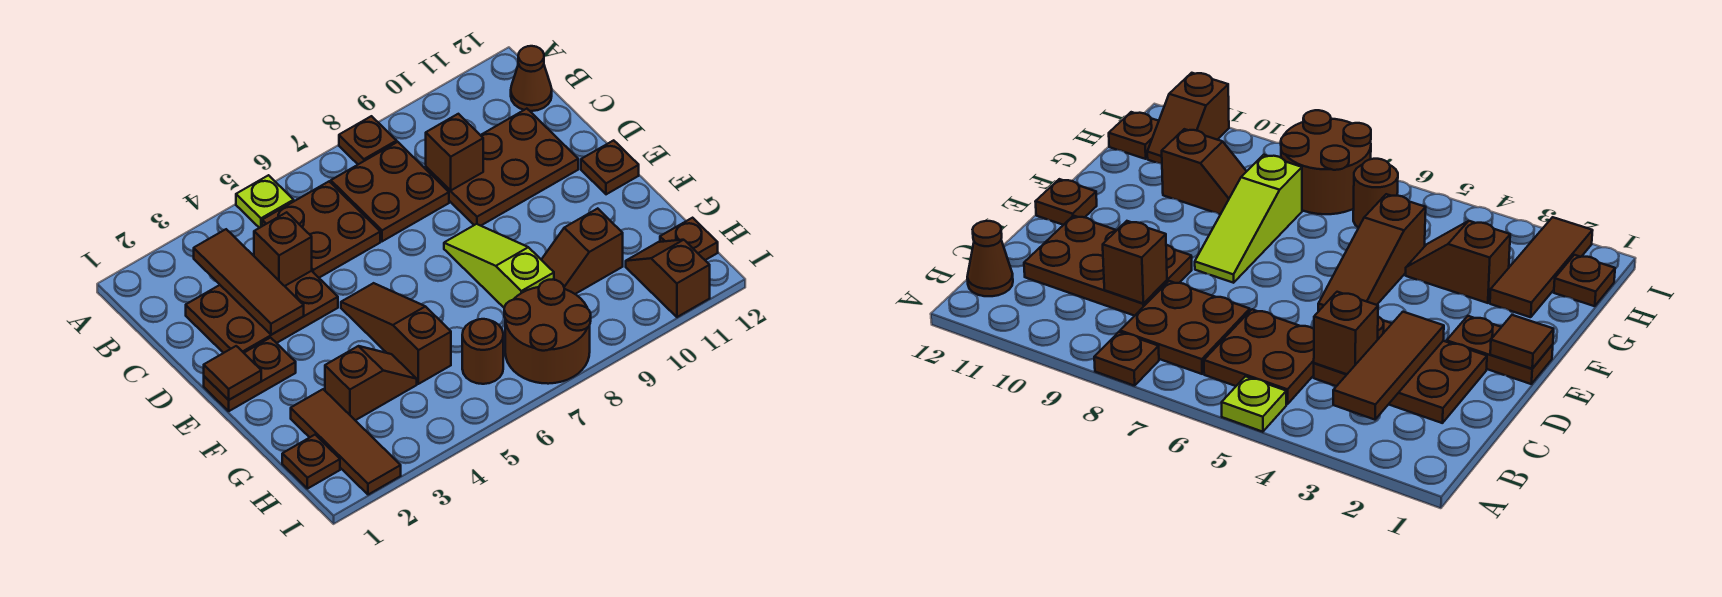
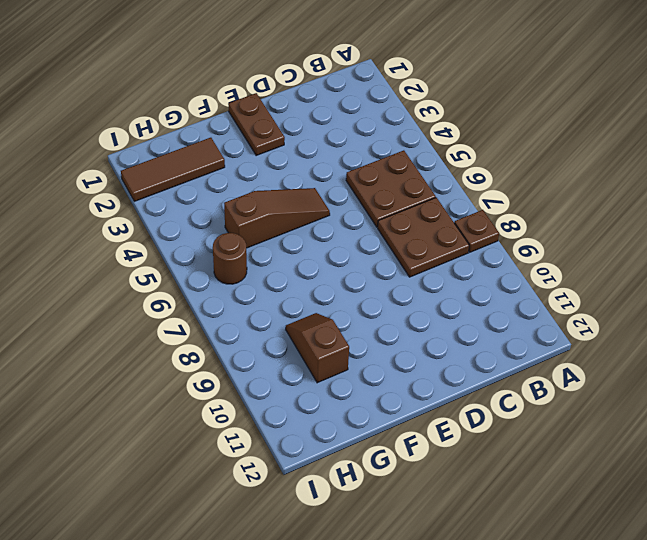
none -> lime plate A5 level 1
none -> brown cone B12 level 1
none -> brown plate C2:D4 level 1

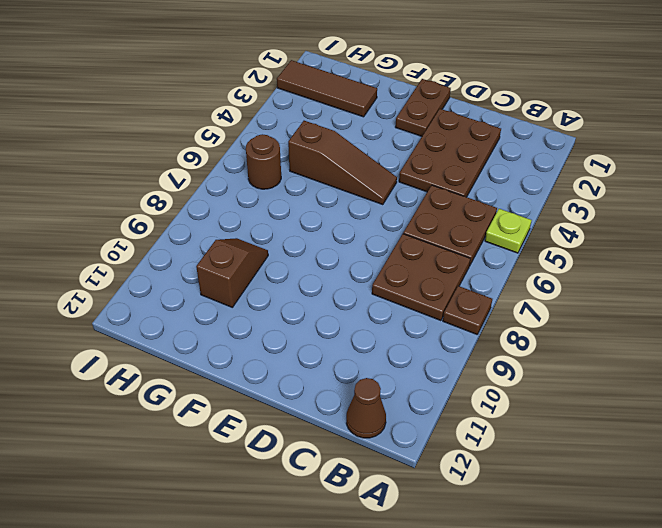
none -> brown plate C9:D11 level 1
none -> lime slope E8:G8 level 1 top G
none -> brown plate E12 level 1

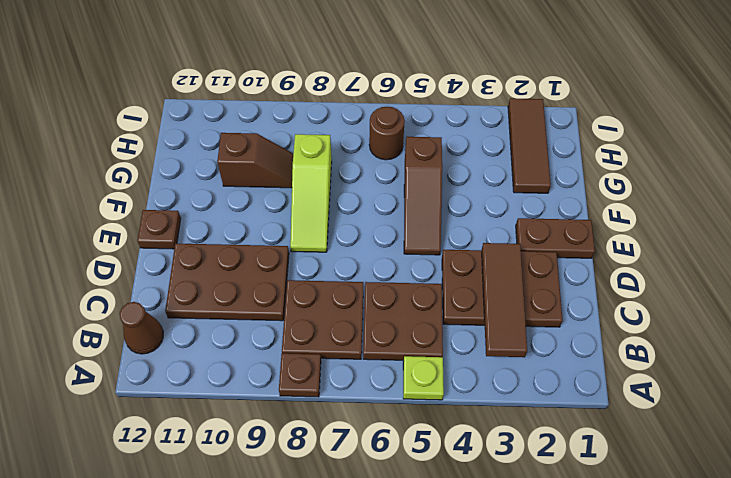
none -> brown slope G3:G4 level 1 top 3
none -> brown plate H1 level 1
none -> brown round brick H7:I8 level 1

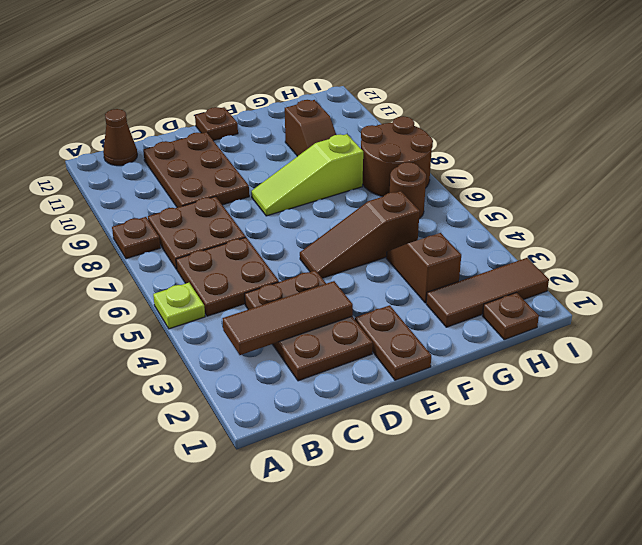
none -> brown slope H11:I11 level 1 top I
none -> brown plate H12 level 1
none -> brown brick C4 level 2

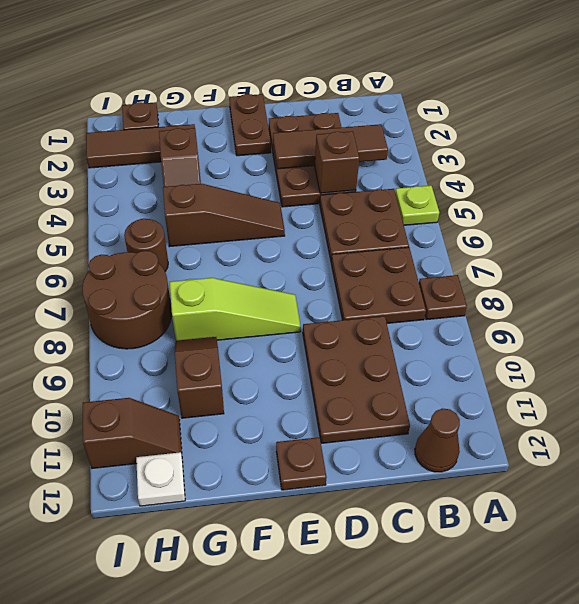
white plate H12 level 1 -> brown plate H12 level 1
none -> brown brick C9 level 2
none -> brown tile E1 level 2

